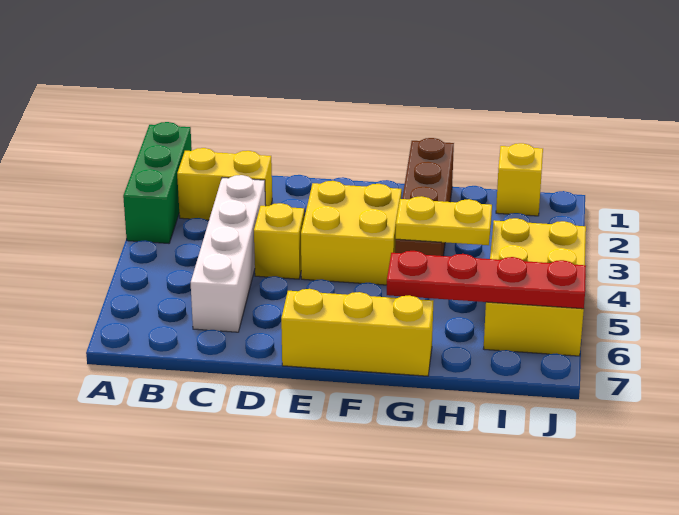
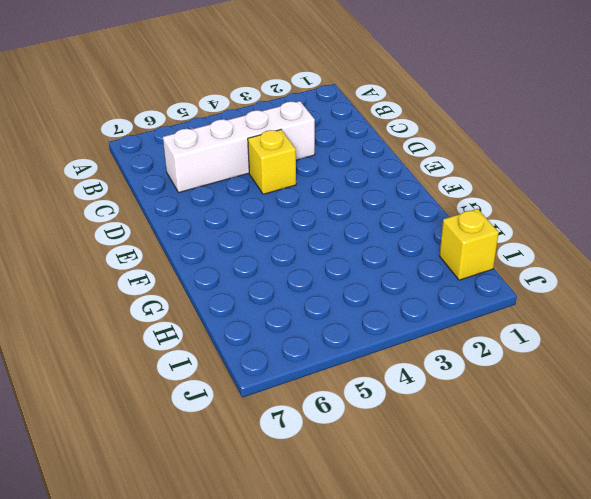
none -> green brick A1:A3 level 1
none -> yellow brick B2:C2 level 1

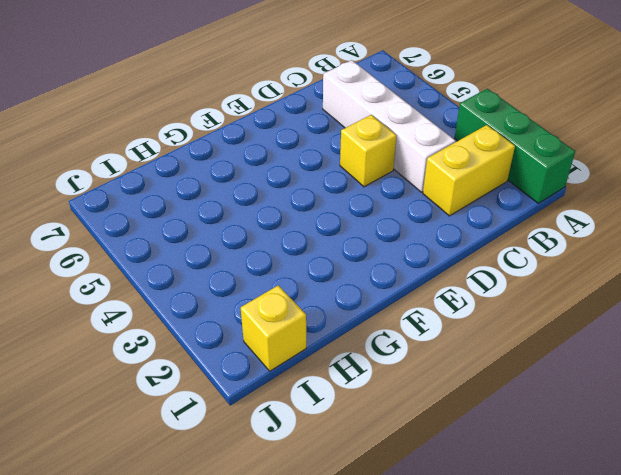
none -> yellow brick E3:F4 level 1
none -> yellow brick E7:G7 level 1

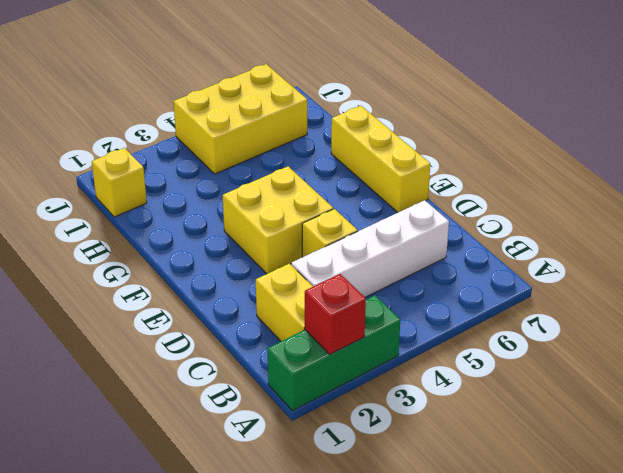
red brick A2 level 2 -> none
none -> brown brick G1:G4 level 1
none -> yellow plate G4:H4 level 2

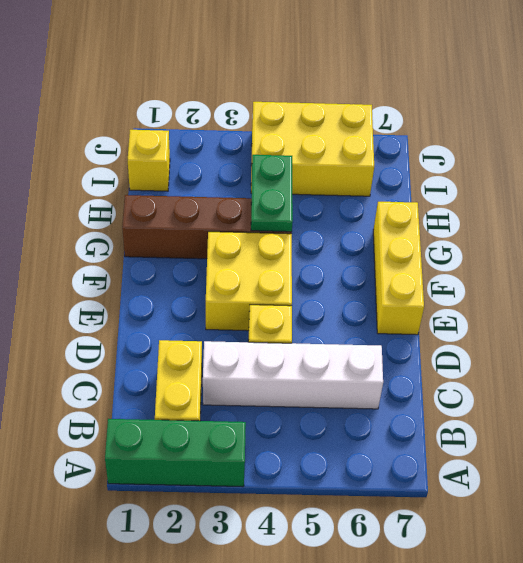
green plate G4:H4 level 2 -> yellow plate G4:H4 level 2
none -> red plate G6:J6 level 2

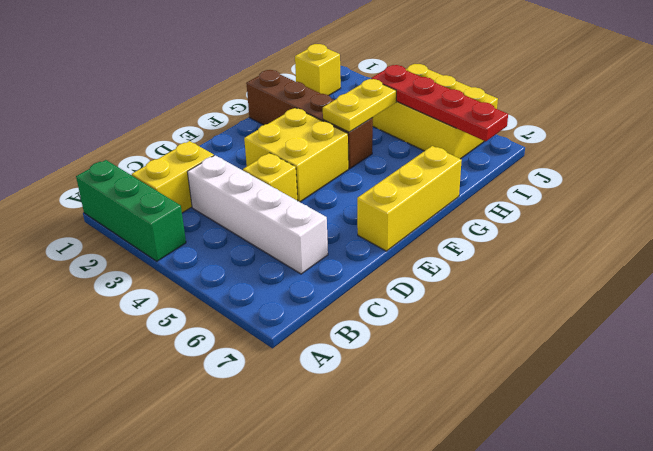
red plate I4:I7 level 2 -> red plate G6:J6 level 2

